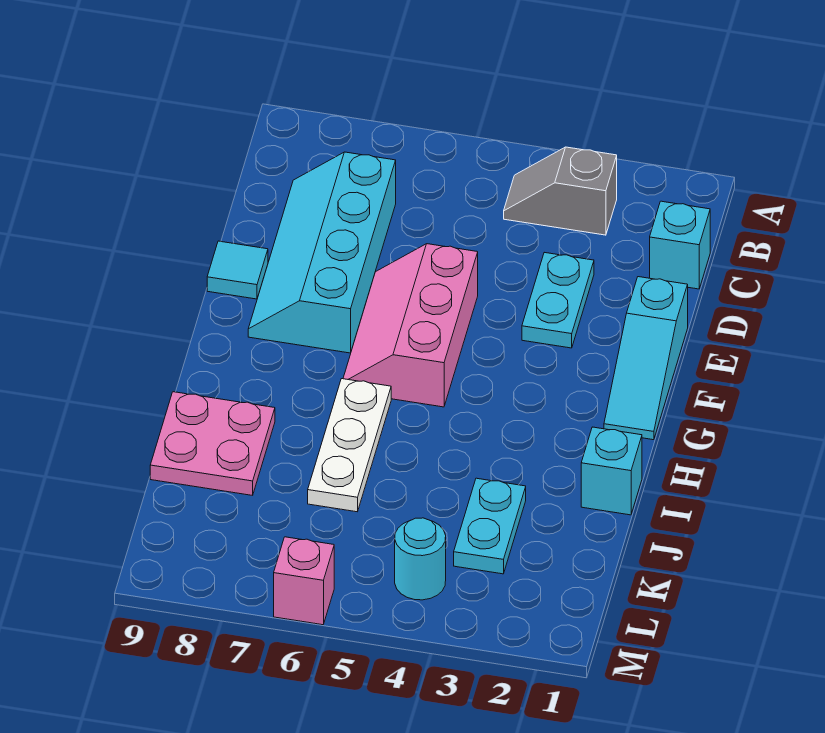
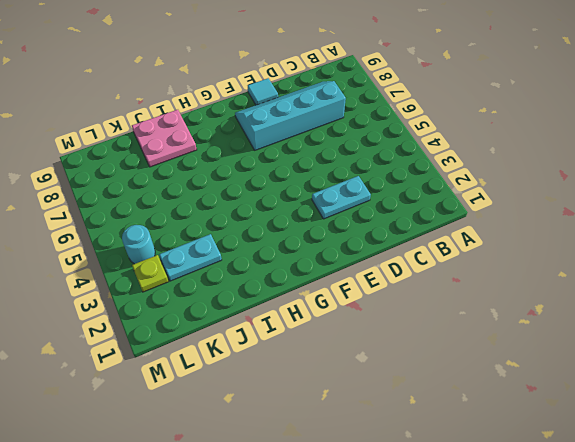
lime plate L3 level 1 -> none
none -> grey slope B3:B4 level 1 top 3
none -> cyan brick C1 level 1
none -> cyan slope E1:G1 level 1 top E

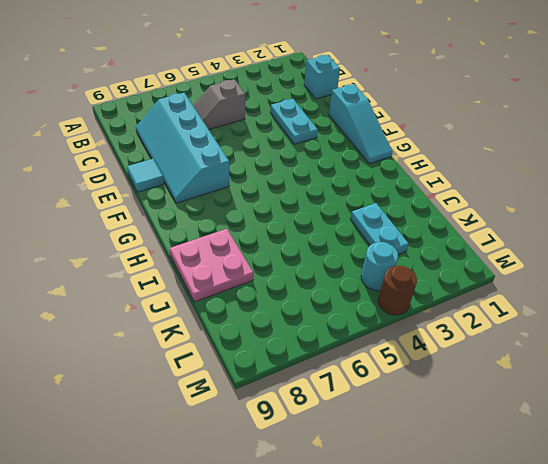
grey slope C5:C6 level 1 top 5 -> grey slope B3:B4 level 1 top 3
brown round brick M4 level 1 -> none
none -> pink slope E5:G6 level 1 top 5
none -> white plate H6:J6 level 1
none -> cyan brick I1 level 1

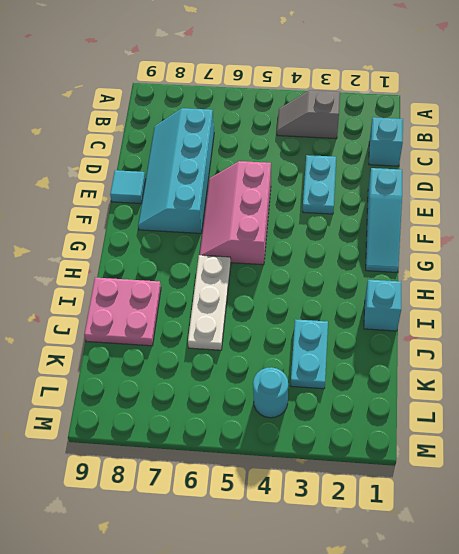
none -> pink brick M6 level 1

